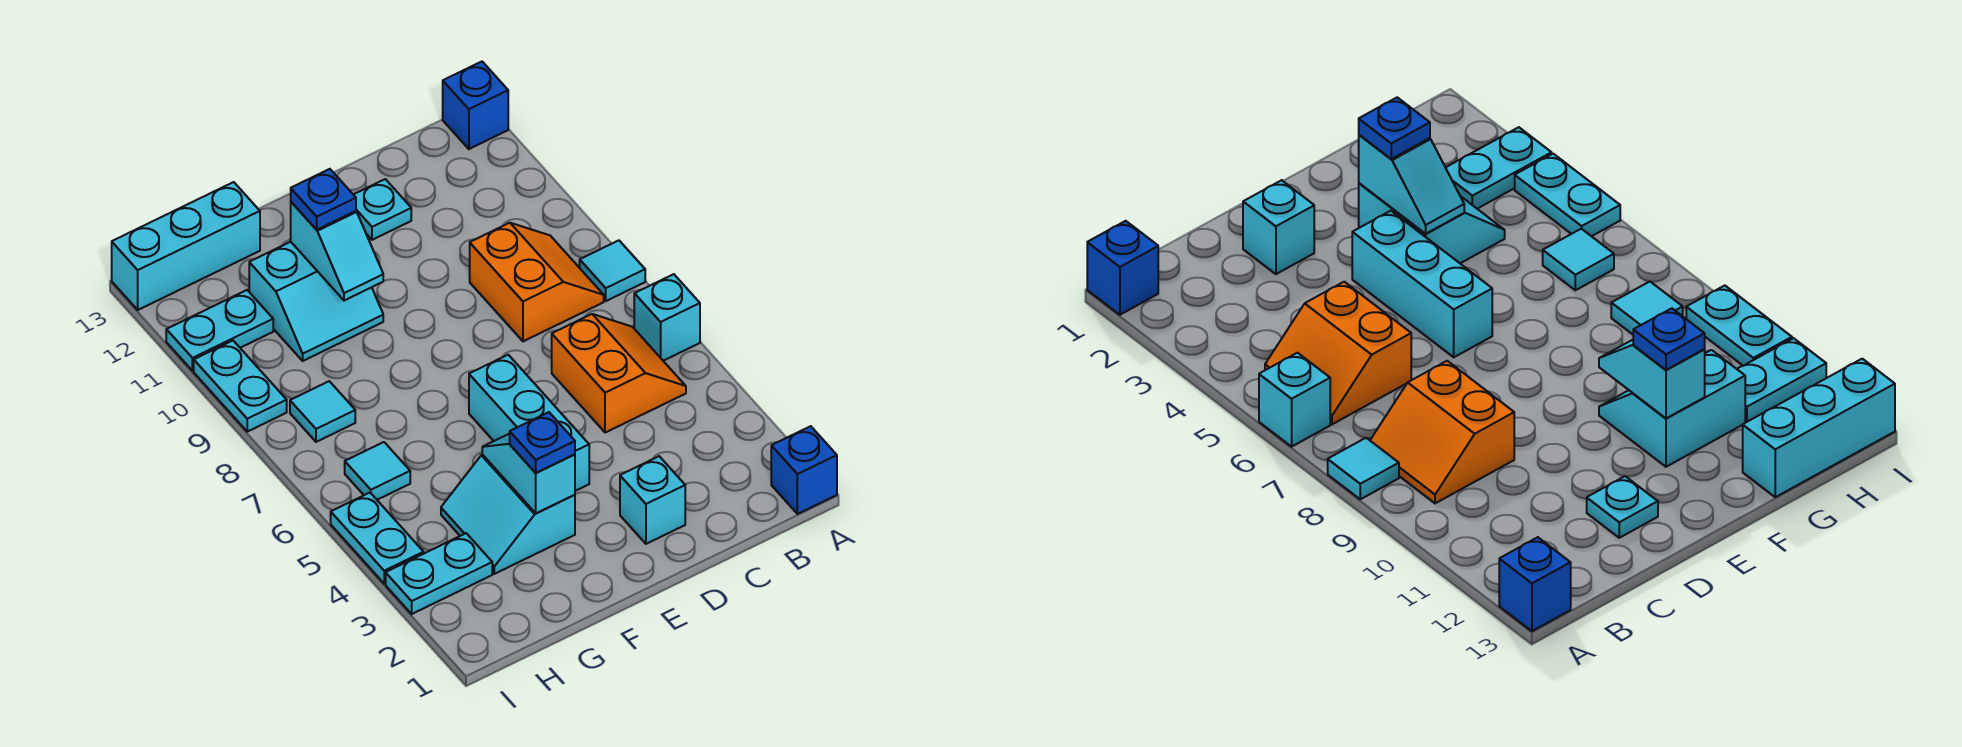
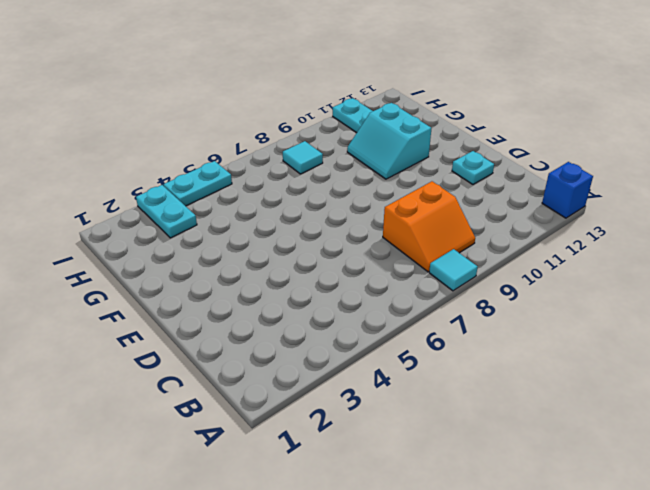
none -> blue brick A1 level 1
none -> cyan brick A6 level 1
none -> orange slope B5:C6 level 1 top C

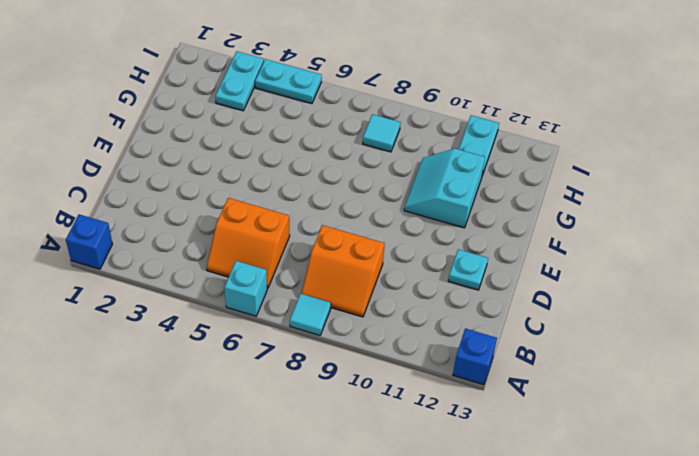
none -> cyan brick D2 level 1
none -> cyan brick E4:E6 level 1
none -> cyan slope F3:G4 level 1 top F

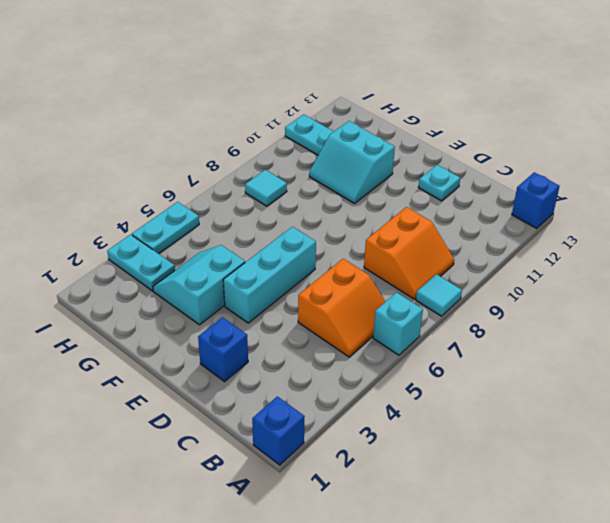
blue brick D2 level 1 -> cyan brick D2 level 1
none -> cyan brick G13:I13 level 1
none -> cyan tile H6 level 1
none -> cyan plate I9:I10 level 1

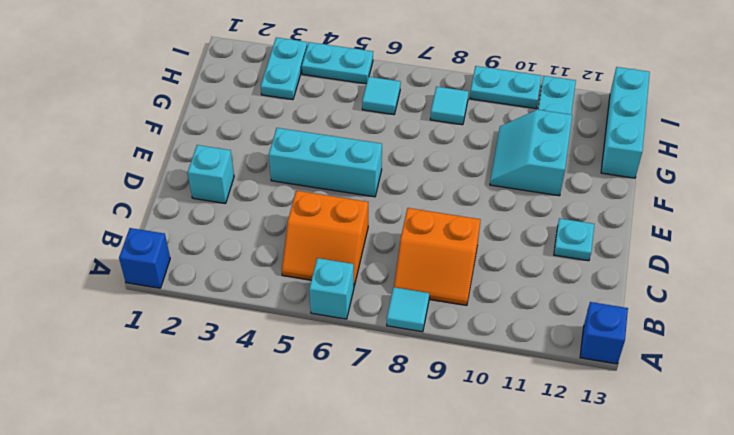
none -> cyan slope F3:G4 level 1 top F
none -> cyan slope F3:F4 level 2 top 3
none -> cyan slope F10:F11 level 2 top 11

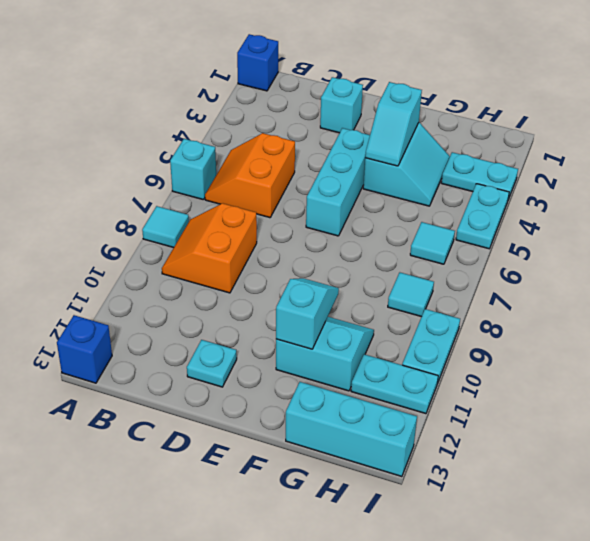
none -> blue plate F3 level 3
none -> blue plate F11 level 3

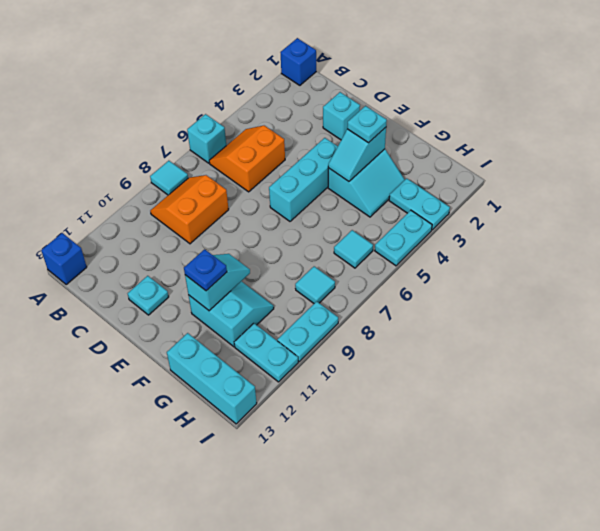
cyan plate F3 level 3 -> blue plate F3 level 3

